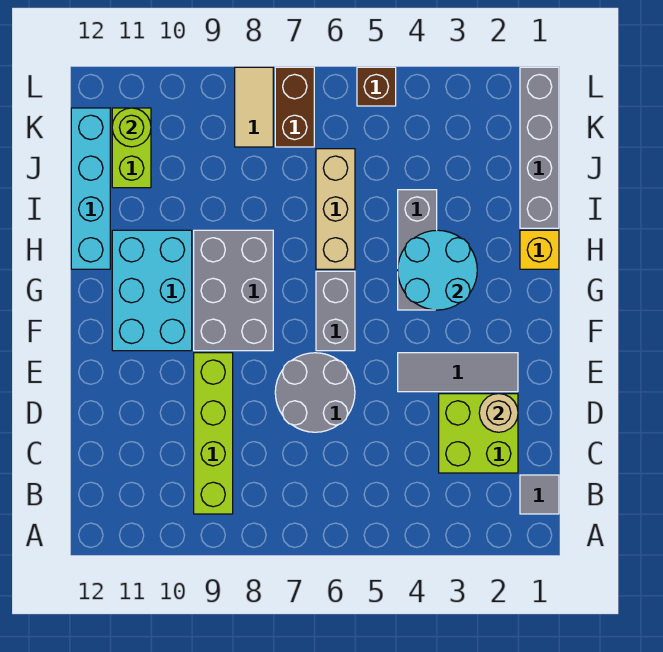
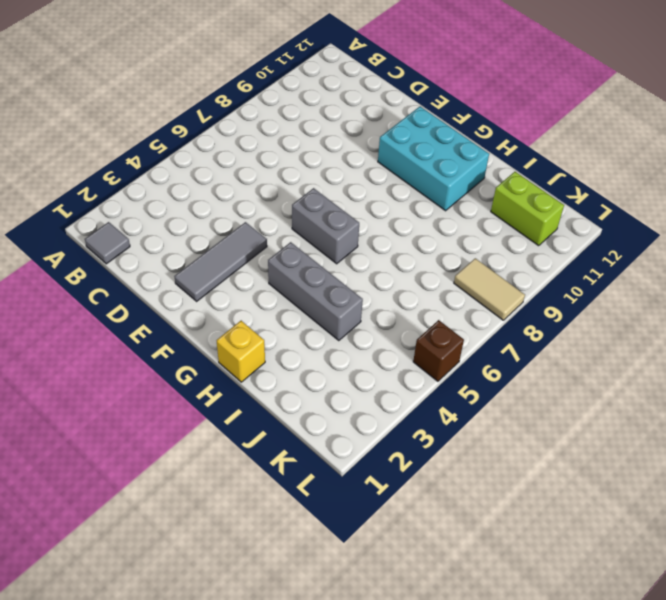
none -> lime brick B9:E9 level 1
none -> lime brick C2:D3 level 1
none -> grey round brick D6:E7 level 1

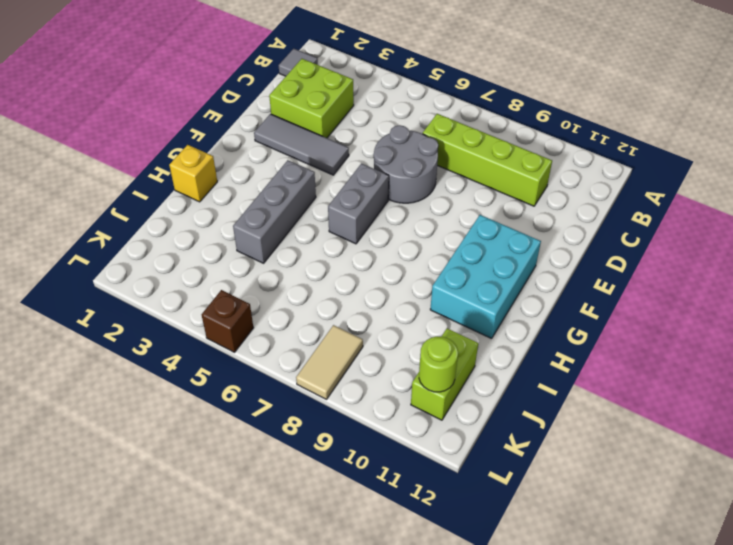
lime brick C7:C10 level 1 -> lime brick B9:E9 level 1
none -> grey brick F8:H9 level 1
none -> tan brick H6:J6 level 1
none -> cyan brick H12:K12 level 1

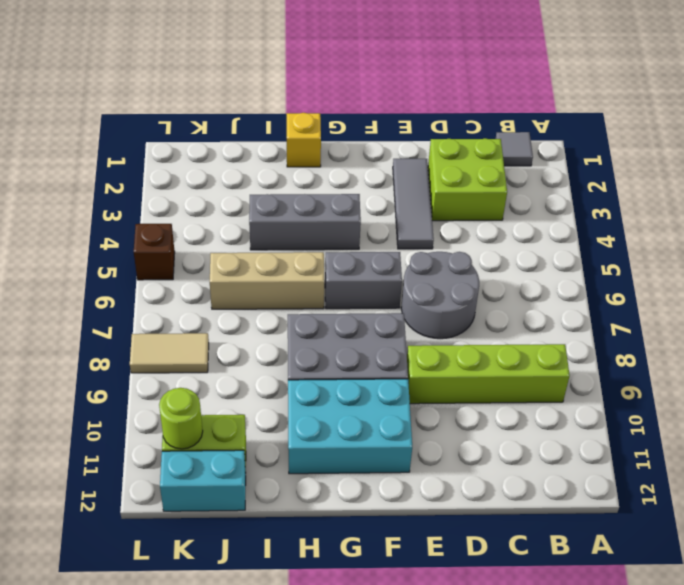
cyan brick J12:K12 level 1 -> cyan brick H12:K12 level 1
none -> grey brick I1:L1 level 1
none -> brown brick K7:L7 level 1
none -> tan round brick D2 level 2

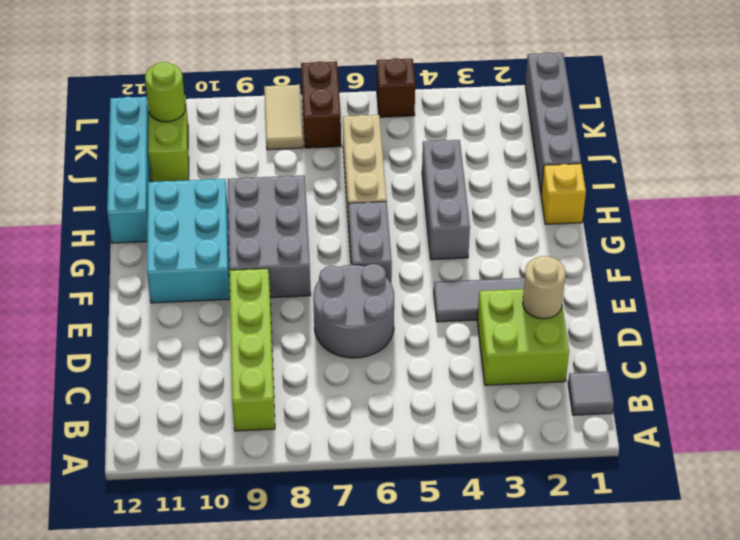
none -> cyan round brick G3:H4 level 2

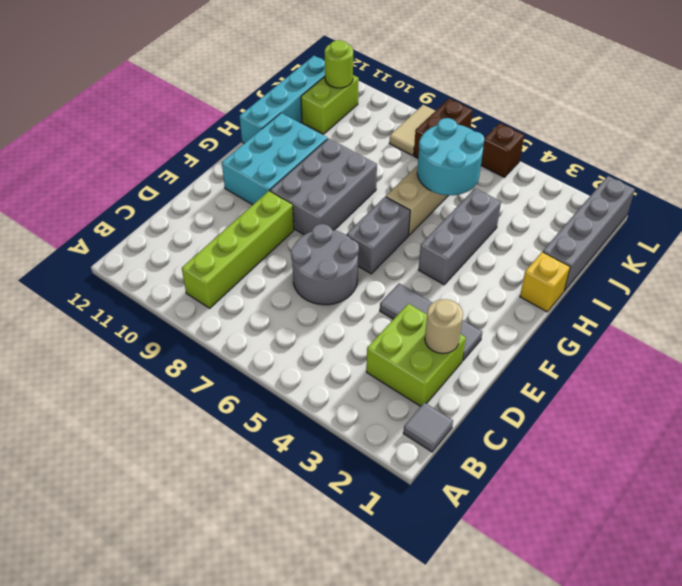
cyan round brick I5:J6 level 2 -> cyan round brick G3:H4 level 2

